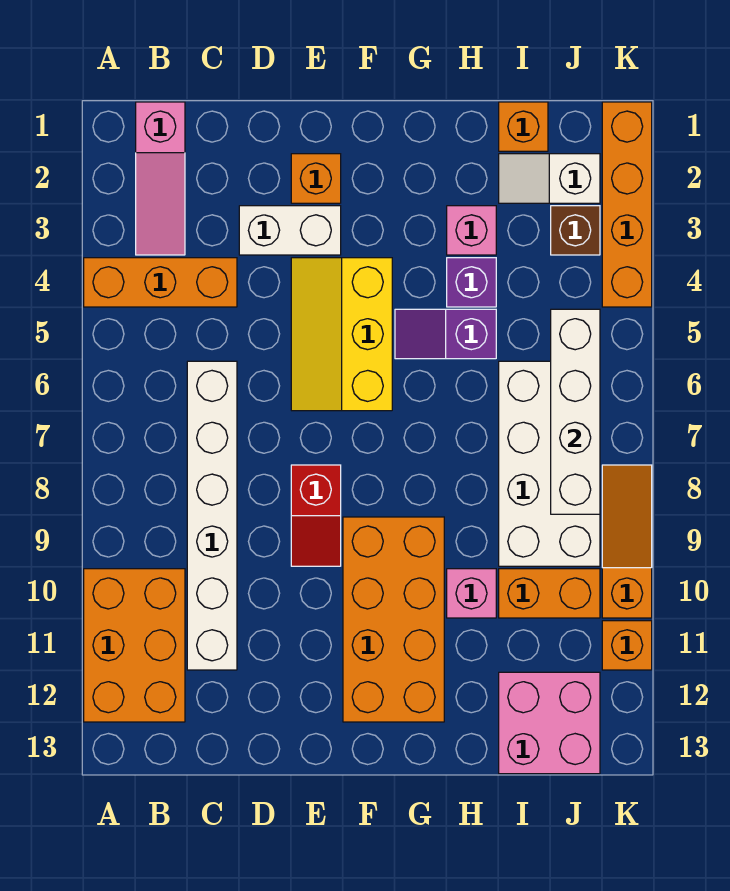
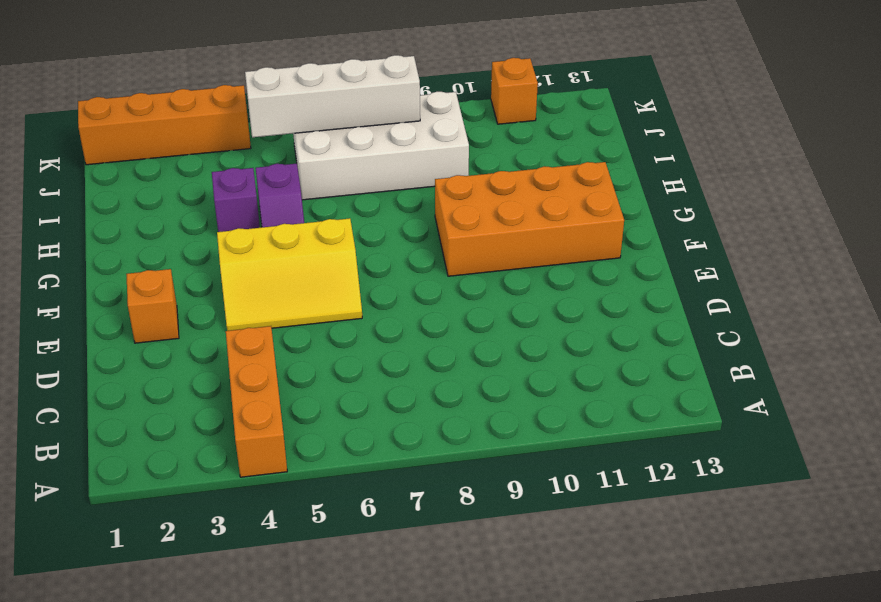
none -> orange brick A10:B12 level 1
none -> pink slope B1:B3 level 1 top 1
none -> white brick C6:C11 level 1

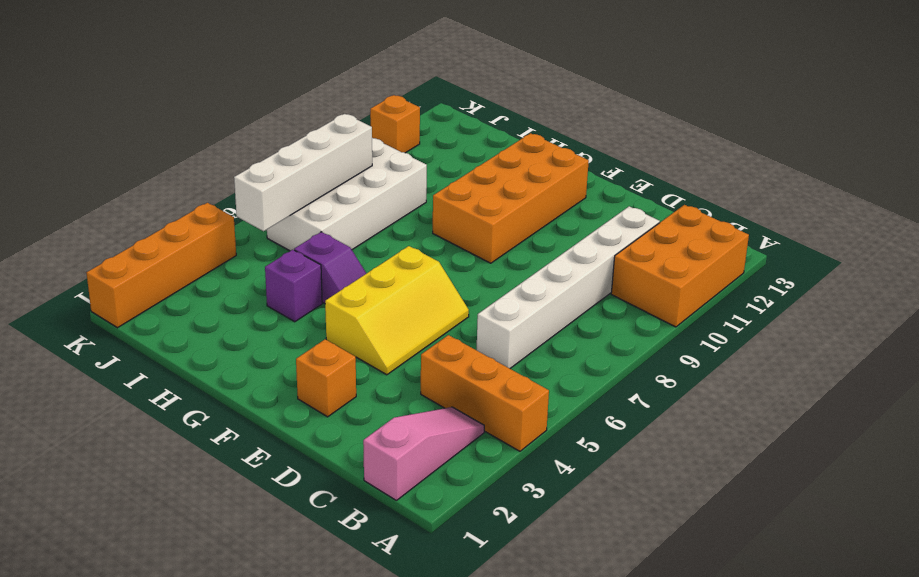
none -> white brick D3:E3 level 1
none -> red slope E8:E9 level 1 top 8
none -> pink brick H3 level 1

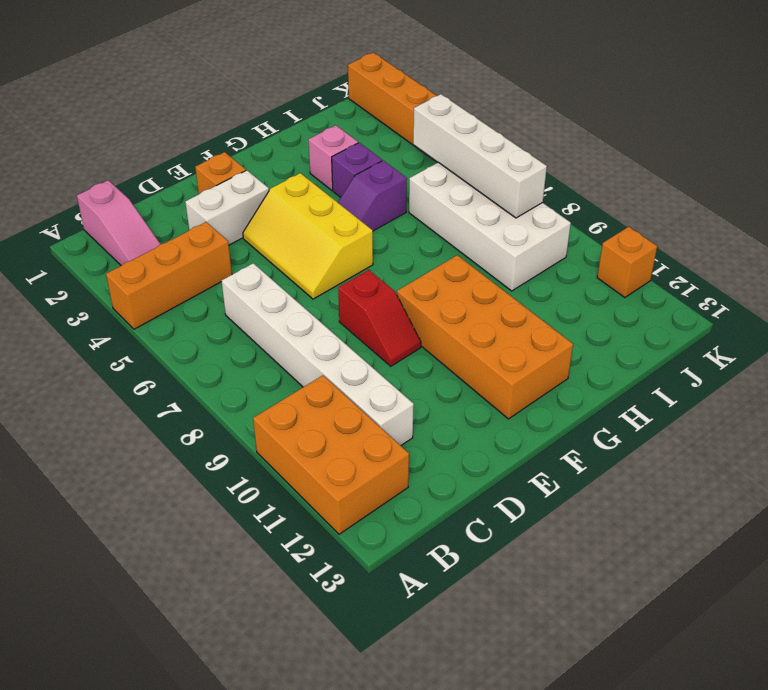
none -> pink brick H10 level 1
none -> orange brick I1 level 1
none -> white slope I2:J2 level 1 top J

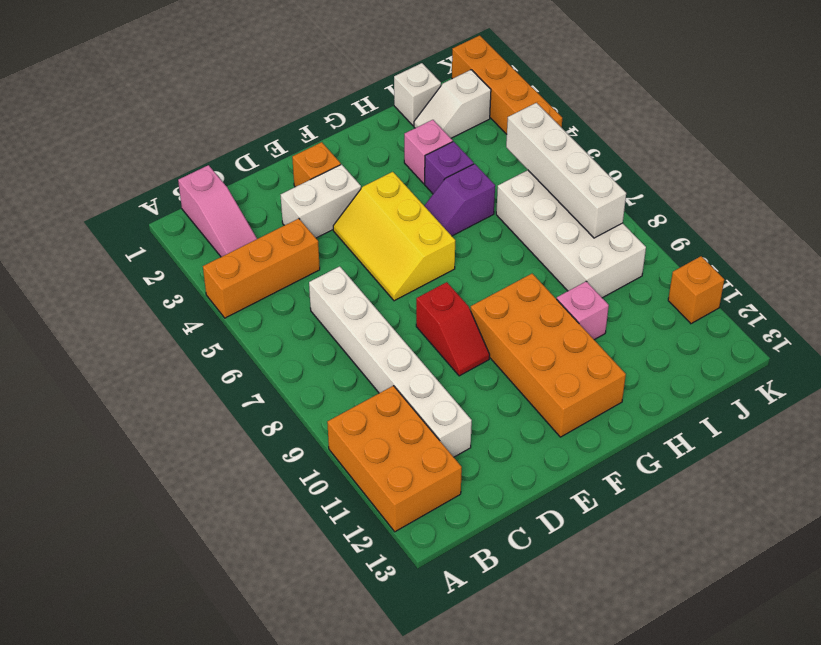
white brick I1 level 1 -> orange brick I1 level 1
none -> orange brick I10:J10 level 1
none -> pink brick I12:J13 level 1
none -> brown brick J3 level 1

